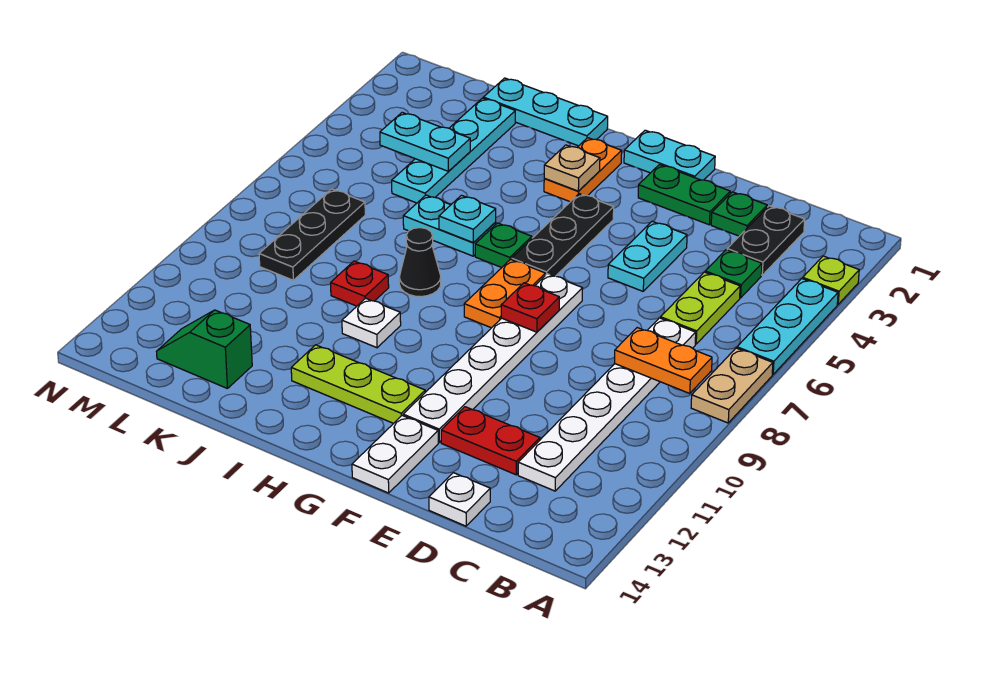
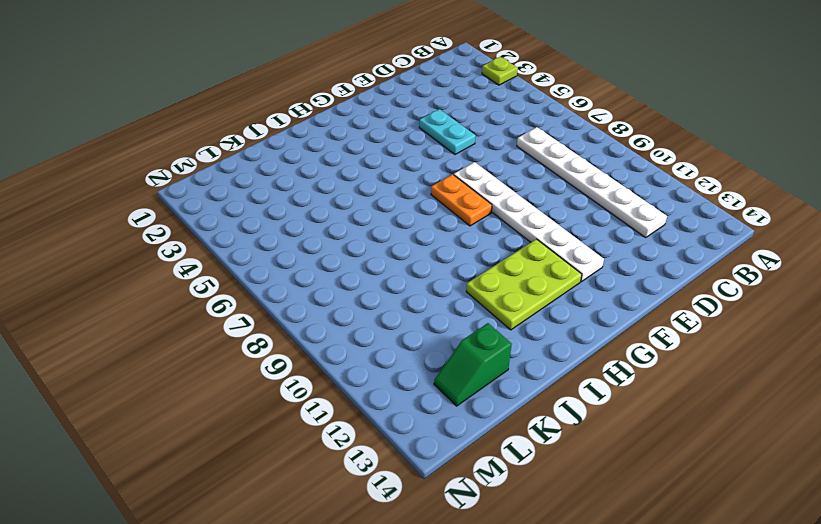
lime plate G11:I12 level 1 -> lime plate G12:I12 level 1
none -> cyan plate A4:A6 level 1
none -> tan plate A7:A8 level 1
none -> black plate C2:C3 level 1
none -> green plate C4 level 1

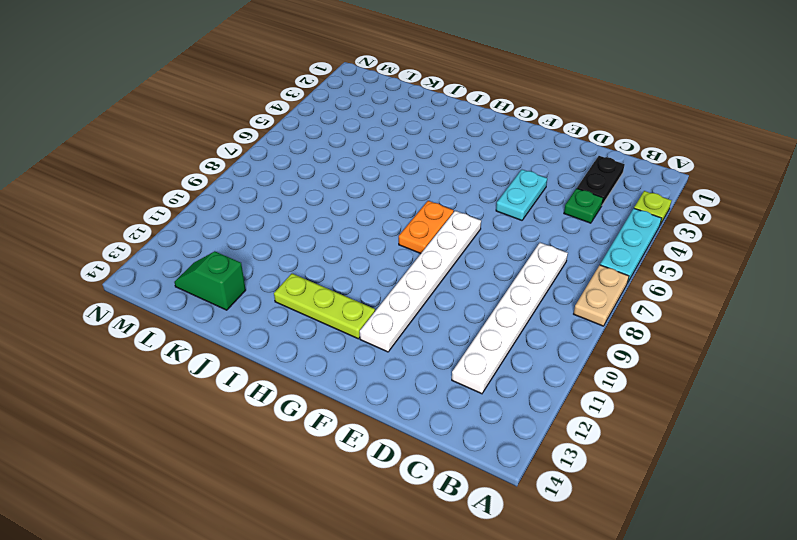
none -> lime plate C5:C6 level 1
none -> green plate D2 level 1
none -> red plate D12:E12 level 1
none -> white plate D14 level 1

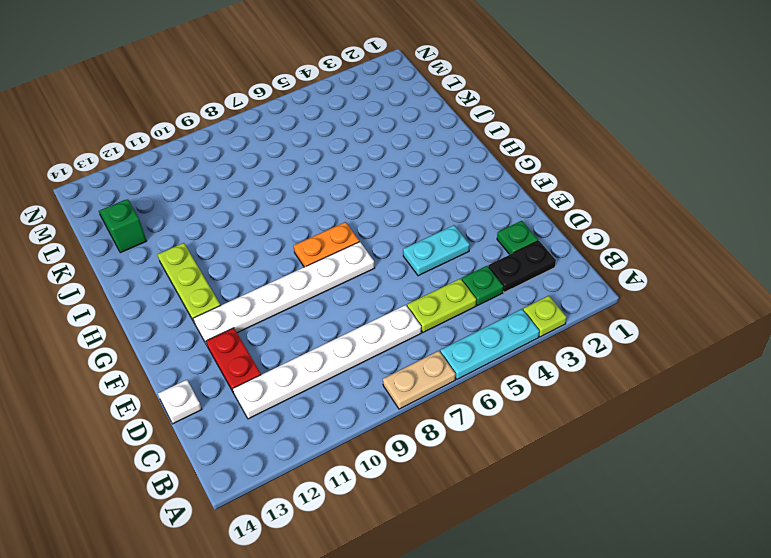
none -> green plate E2:F2 level 1
none -> cyan plate F1:G1 level 1
none -> white plate F13:F14 level 1
none -> black plate G4:G6 level 1

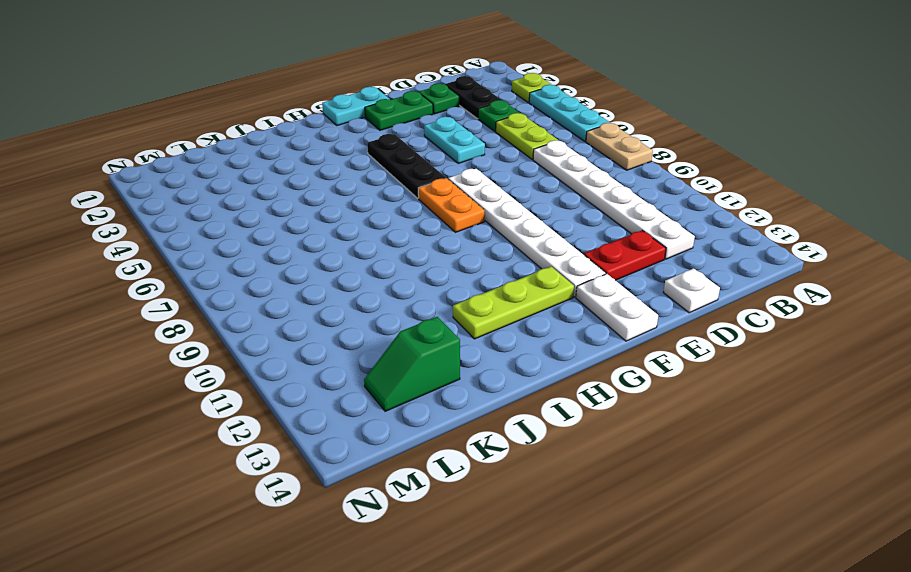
none -> orange plate H2:H3 level 1
none -> green plate H6 level 1
none -> cyan plate I1:K1 level 1
none -> cyan plate I6:J6 level 1

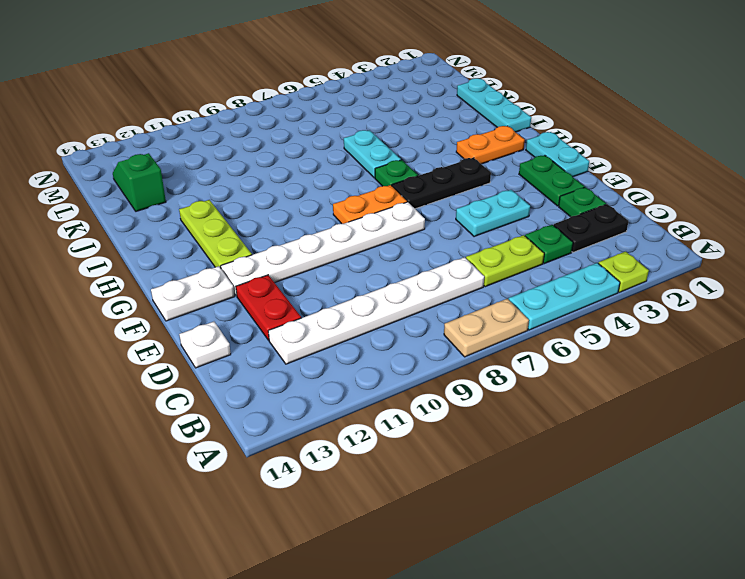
none -> black cone I8 level 1
none -> white plate I10 level 1
none -> red plate J9 level 1
none -> cyan plate K2:K5 level 1

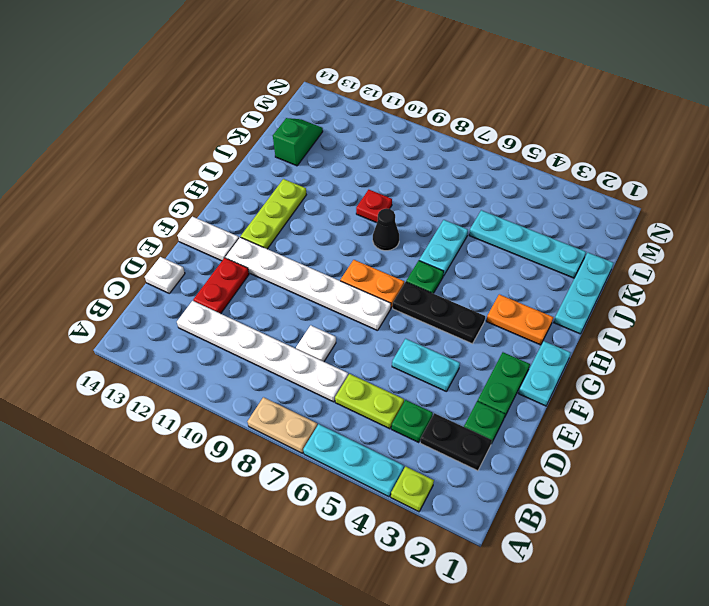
white plate D8 level 1 -> white plate I10 level 1
none -> black plate L7:L9 level 1
none -> orange plate B8:C8 level 2
none -> red plate F8 level 2
none -> tan plate H3 level 2

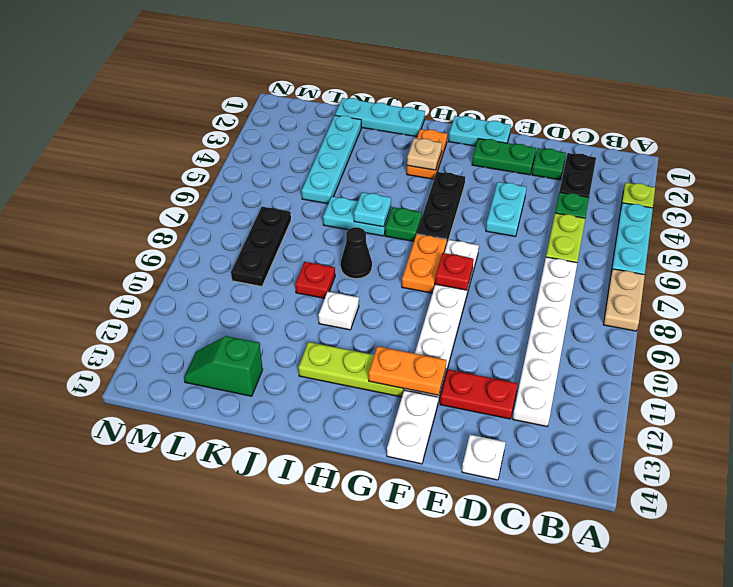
orange plate F12:G12 level 2 -> orange plate B8:C8 level 2
none -> cyan plate K4:L4 level 2

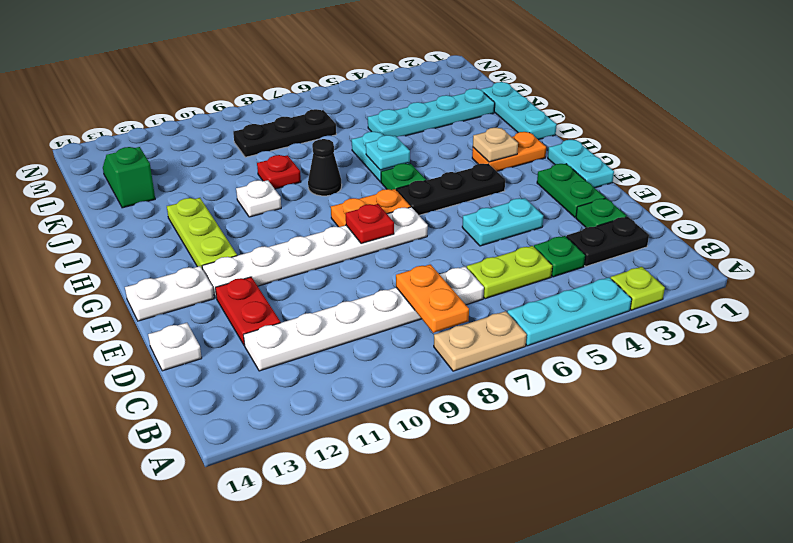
none -> cyan plate K4:L4 level 2

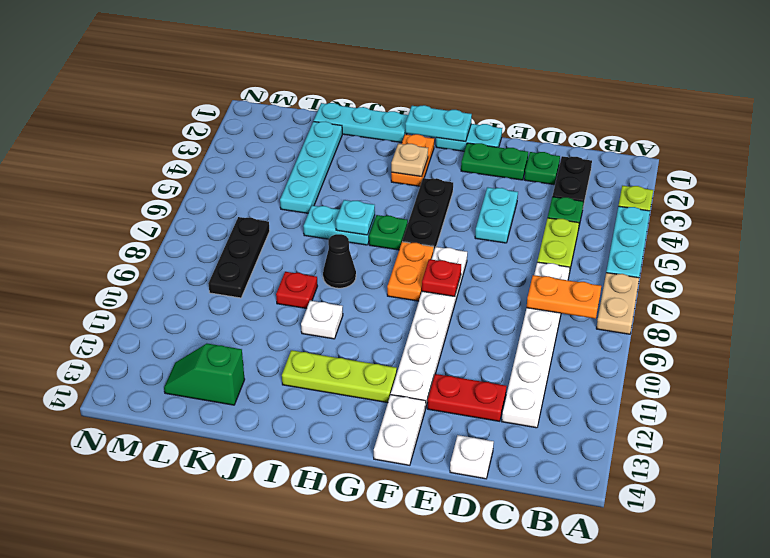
cyan plate G1:H1 level 2 -> cyan plate K4:L4 level 2

